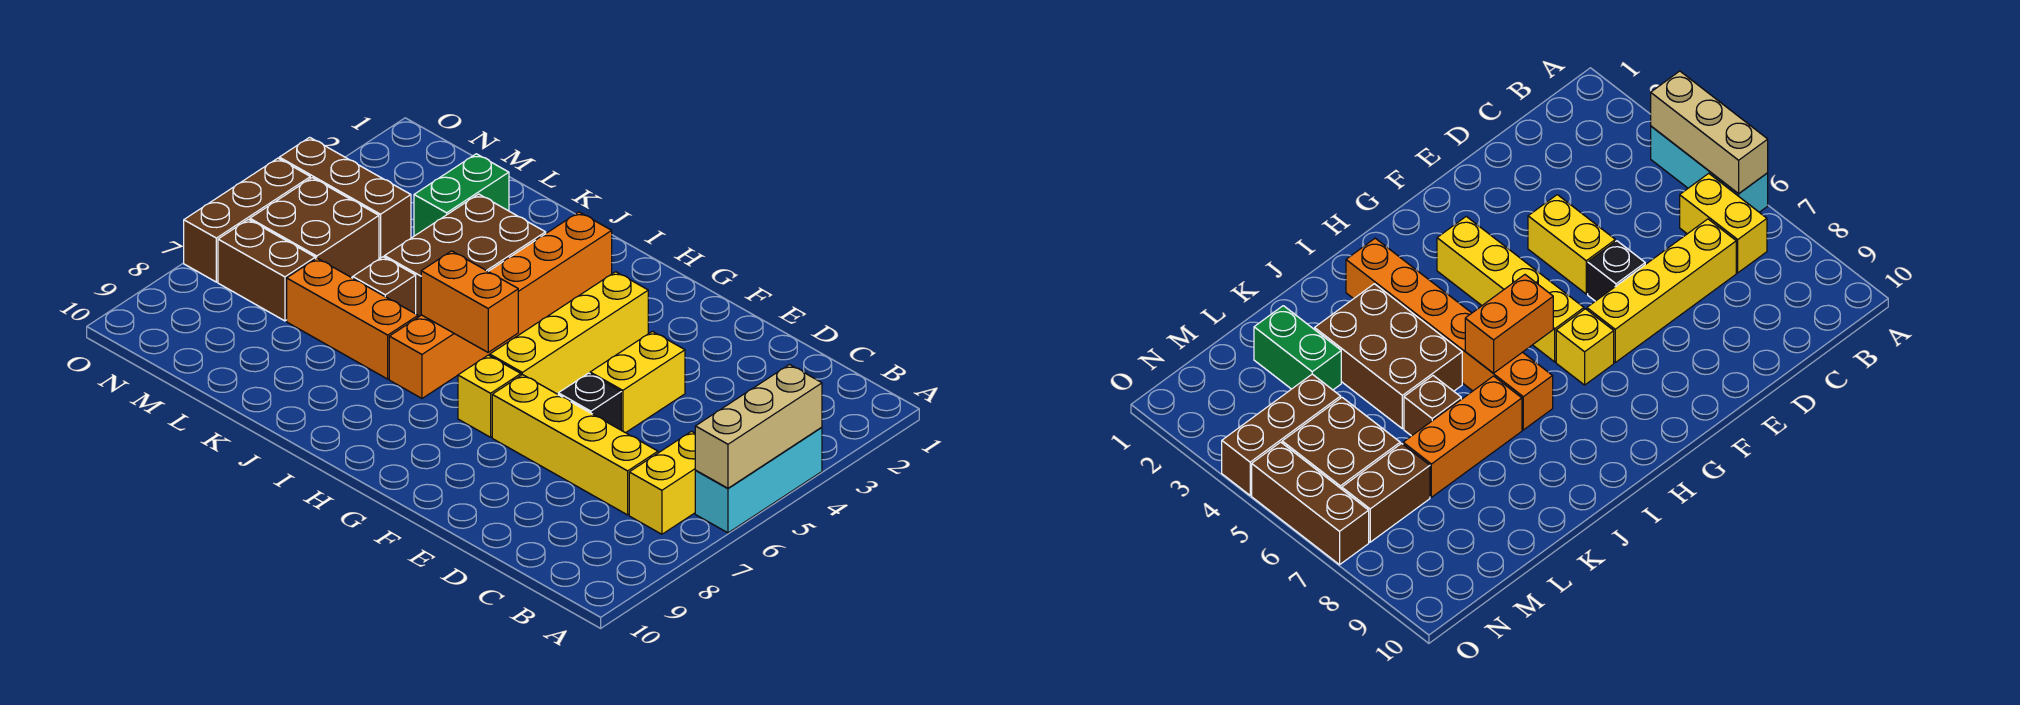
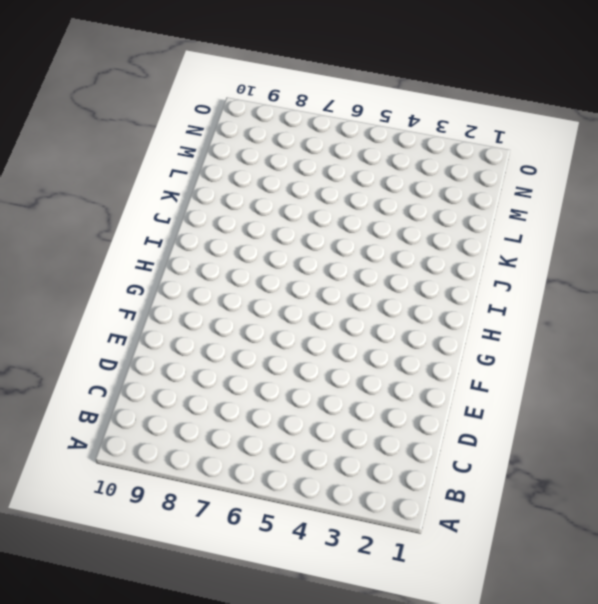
none -> cyan brick A4:A6 level 1
none -> yellow brick B6:B7 level 1
none -> yellow brick C7:F7 level 1

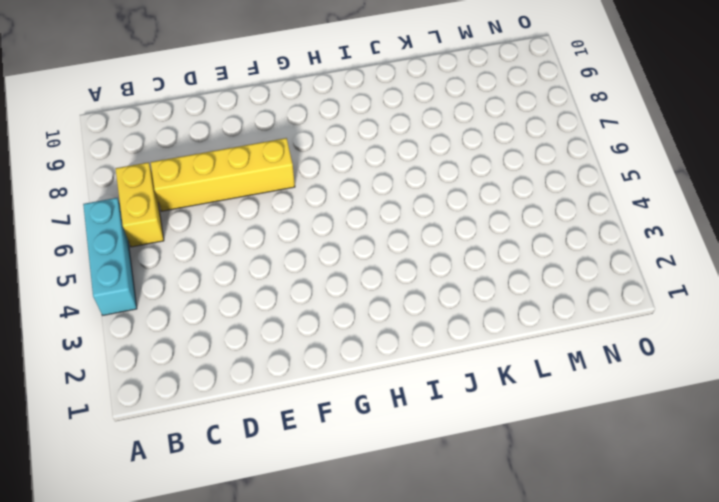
none -> yellow brick E4:E5 level 1
none -> black brick E6 level 1
none -> yellow brick G3:G6 level 1

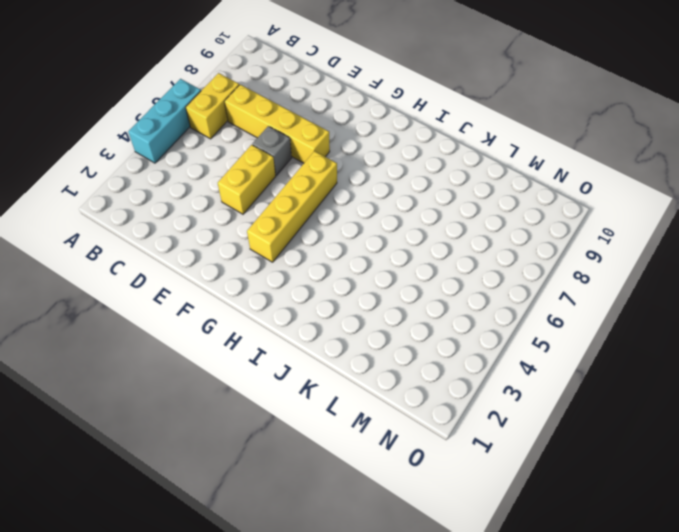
grey brick E6 level 1 -> black brick E6 level 1
none -> yellow brick G7 level 1
none -> orange brick I2:I7 level 1
none -> brown brick J3:K5 level 1

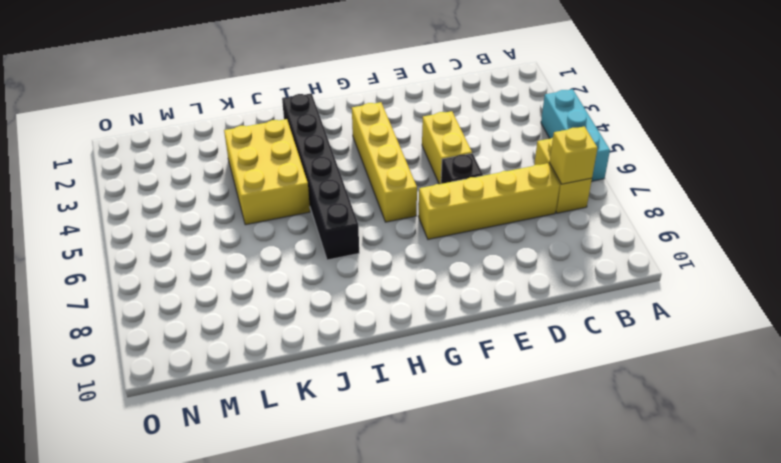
yellow brick B7 level 2 -> yellow brick G7 level 1
black brick I2:I7 level 1 -> orange brick I2:I7 level 1
yellow brick J3:K5 level 1 -> brown brick J3:K5 level 1
none -> orange brick J7:L7 level 1
none -> brown brick K6 level 1
none -> green brick L2:L3 level 1

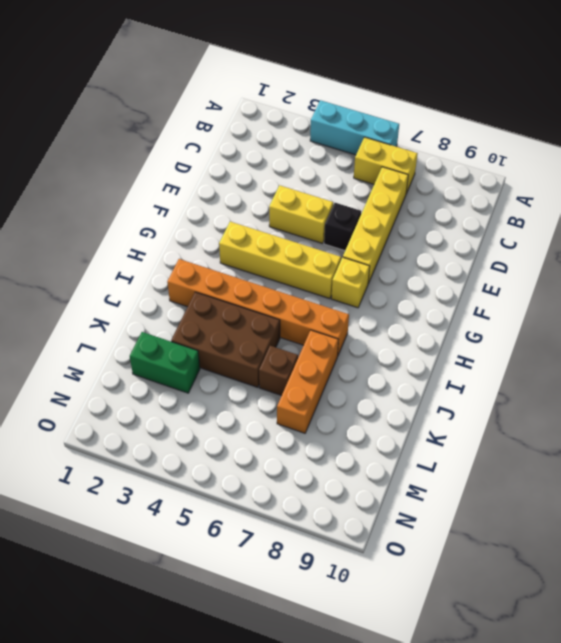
none -> brown brick M4:O4 level 1
none -> brown brick M5:N6 level 1
none -> brown brick M7:N7 level 1

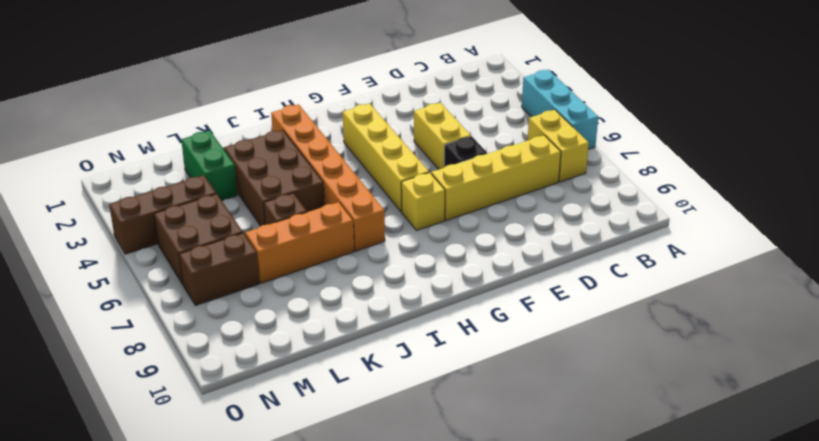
none -> brown brick O5:O7 level 1
none -> tan brick A4:A6 level 2
none -> orange brick H6:I6 level 2

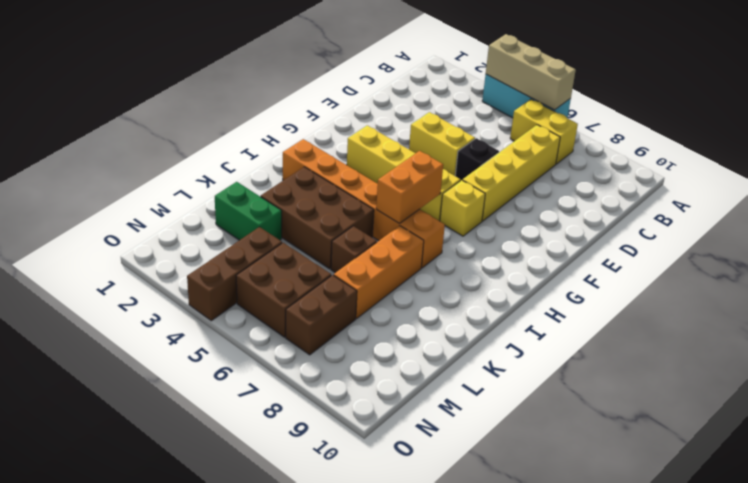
none -> brown brick O5:O7 level 1

